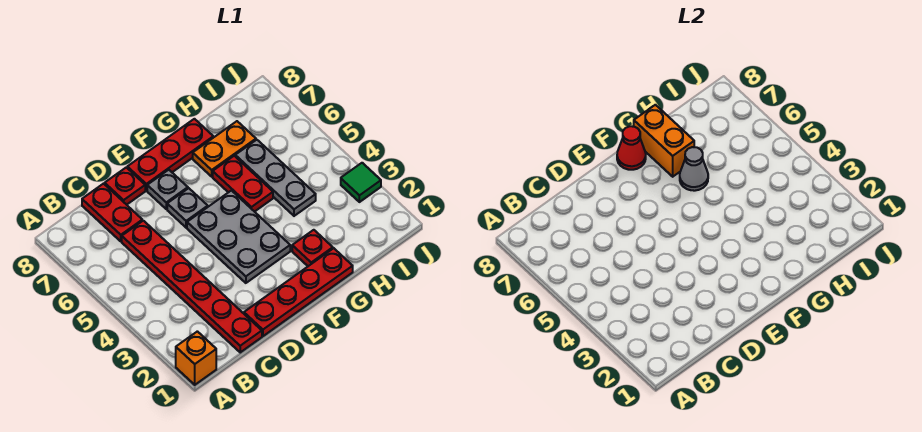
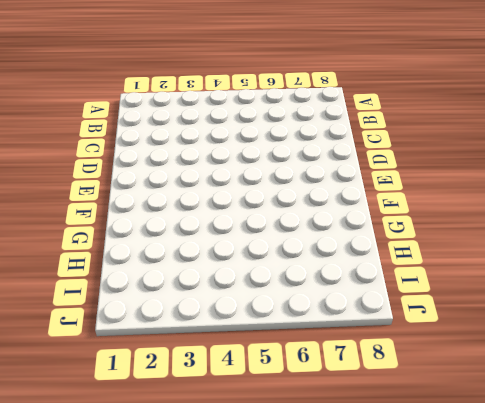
none -> orange brick A1 level 1
none -> red plate C1:C6 level 1
none -> red plate C7:C8 level 1

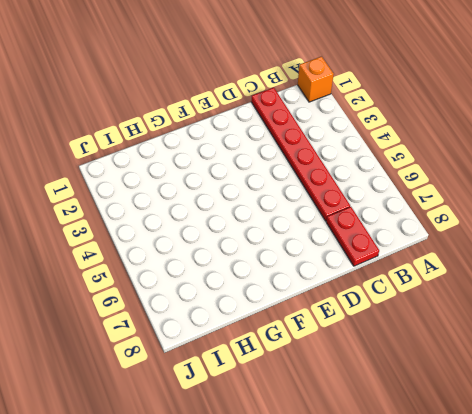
none -> red plate D1:G1 level 1
none -> red plate D8 level 1
none -> grey plate E3:F5 level 1

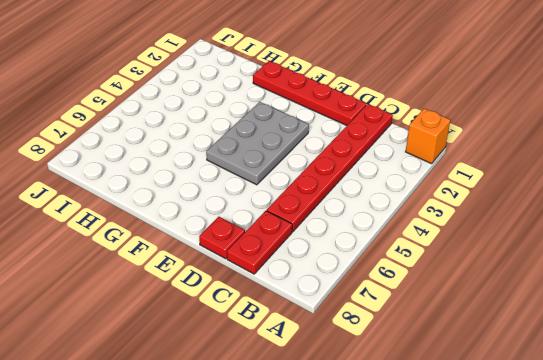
none -> grey plate E6 level 1
none -> grey plate E7 level 1
none -> red plate E8:G8 level 1

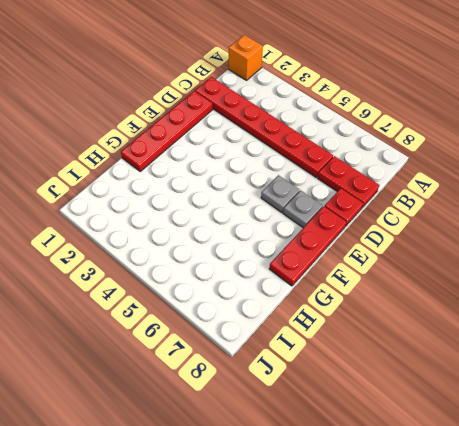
none -> grey plate E3:F5 level 1
none -> red plate G2 level 1
none -> red plate G5:G6 level 1

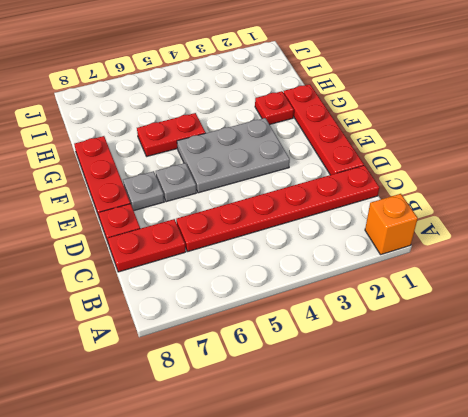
none -> orange plate G7:H7 level 1
none -> grey plate H4:H6 level 1
none -> green tile J3 level 1

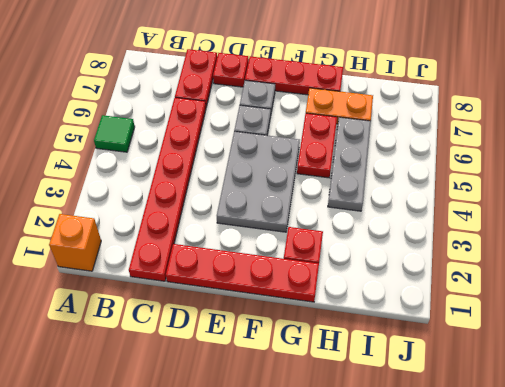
green tile A5 level 1 -> green tile J3 level 1
none -> red cone F8 level 2
none -> grey cone G6 level 2
none -> orange brick G7:G8 level 2

